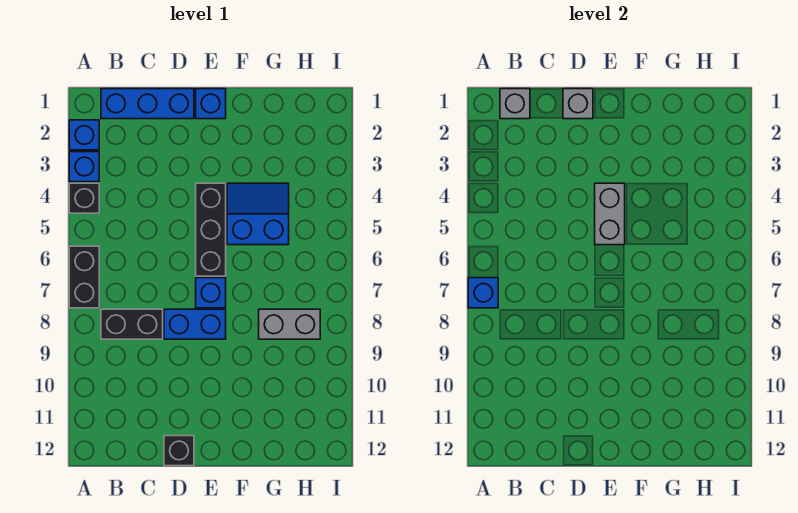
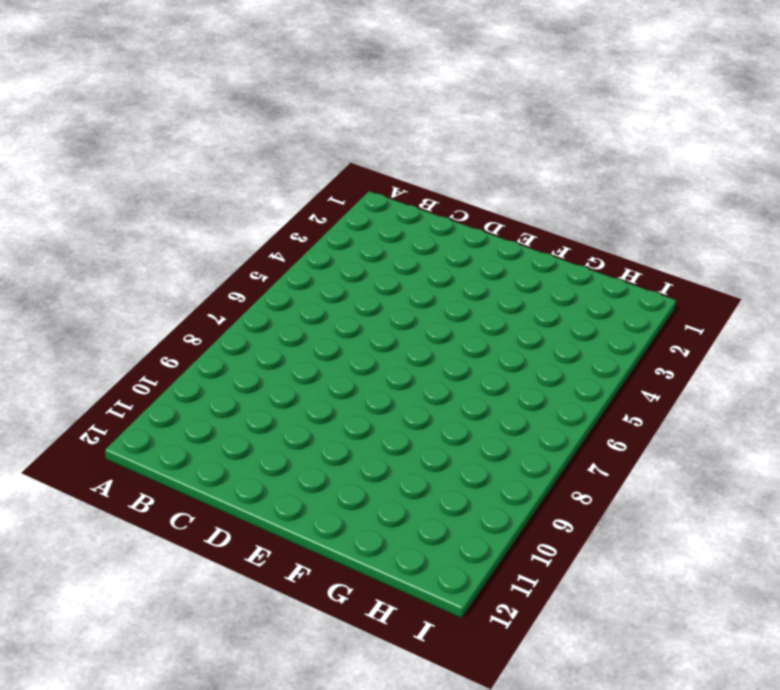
none -> blue brick A2 level 1
none -> blue brick A3 level 1
none -> black brick A4 level 1

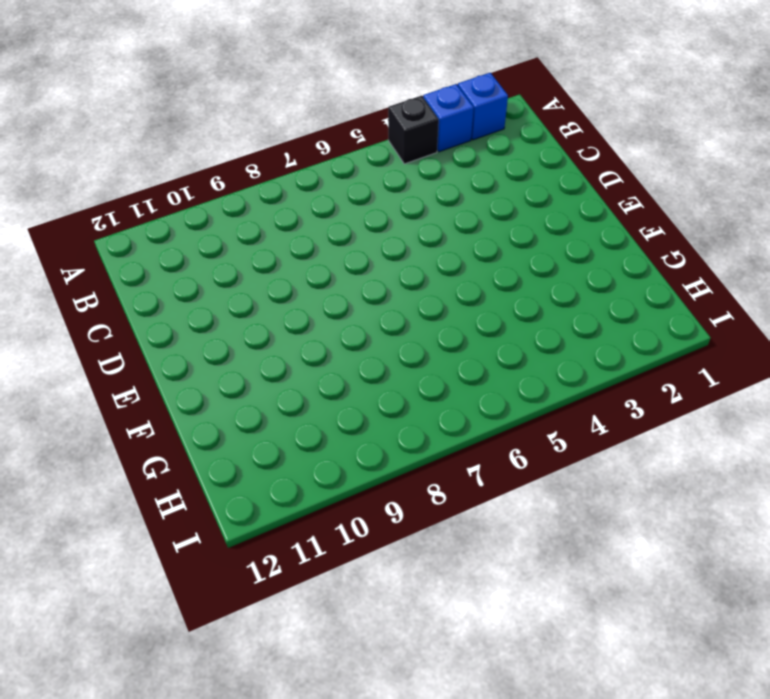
none -> black brick A6:A7 level 1
none -> blue brick B1:D1 level 1
none -> black brick B8:C8 level 1

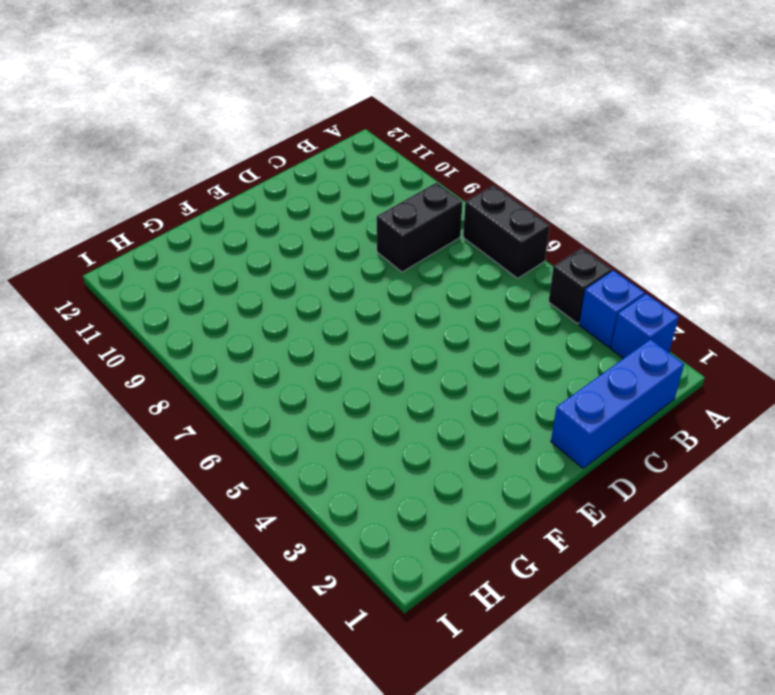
none -> blue brick D8:E8 level 1
none -> black brick D12 level 1
none -> blue brick E1 level 1

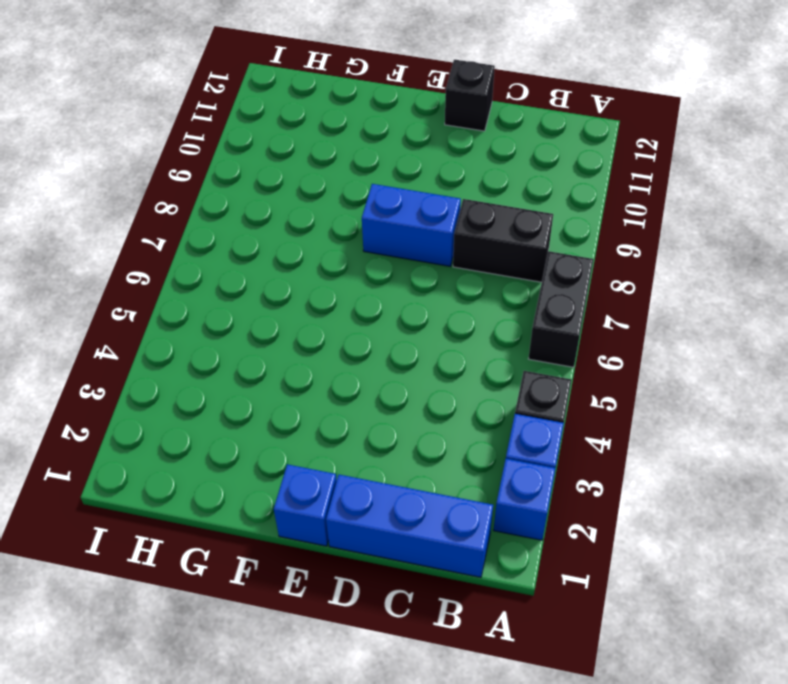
none -> black brick E4:E6 level 1
none -> blue brick E7 level 1
none -> blue slope F4:G5 level 1 top 5

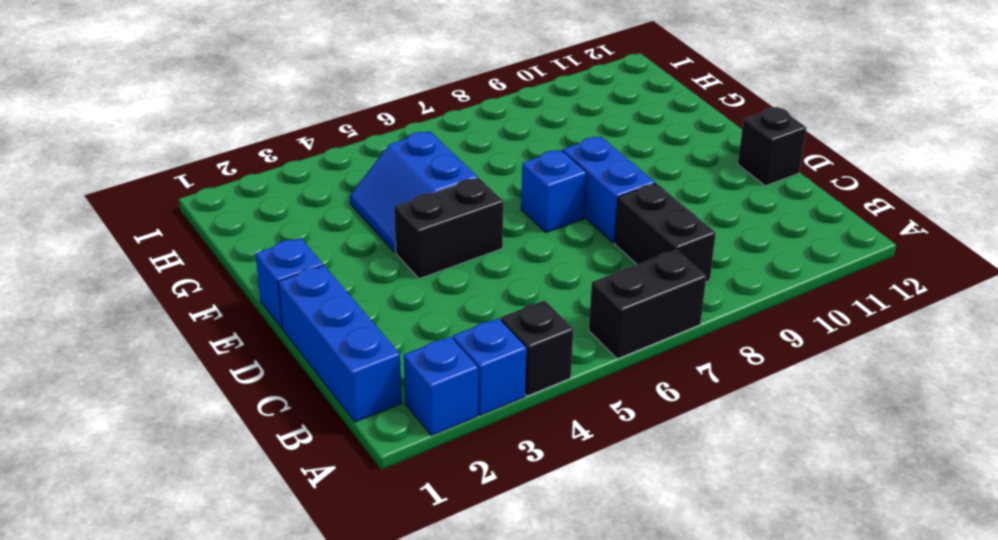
black brick E4:E5 level 1 -> black brick E4:E6 level 1
none -> grey brick G8:H8 level 1
none -> blue brick A7 level 2
none -> grey brick B1 level 2

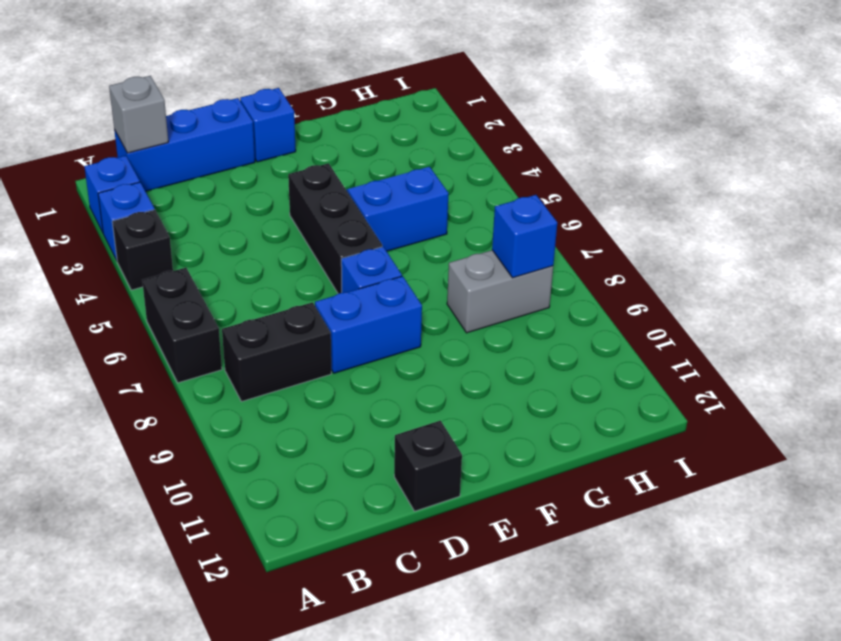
blue brick H8 level 2 -> blue brick A7 level 2
none -> grey brick D1 level 2
none -> grey brick E4:E5 level 2

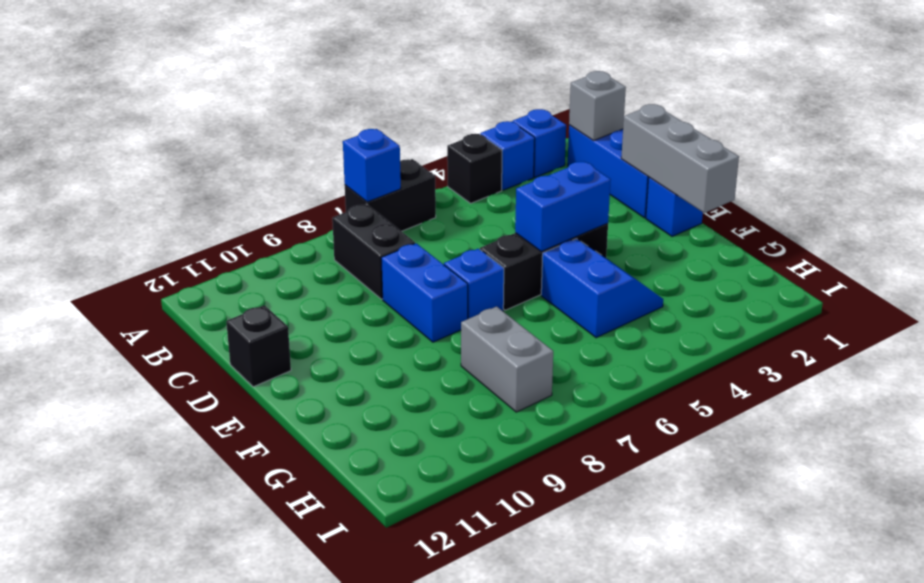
grey brick D1:F1 level 2 -> grey brick D1 level 2
blue brick E4:E5 level 2 -> grey brick E4:E5 level 2

